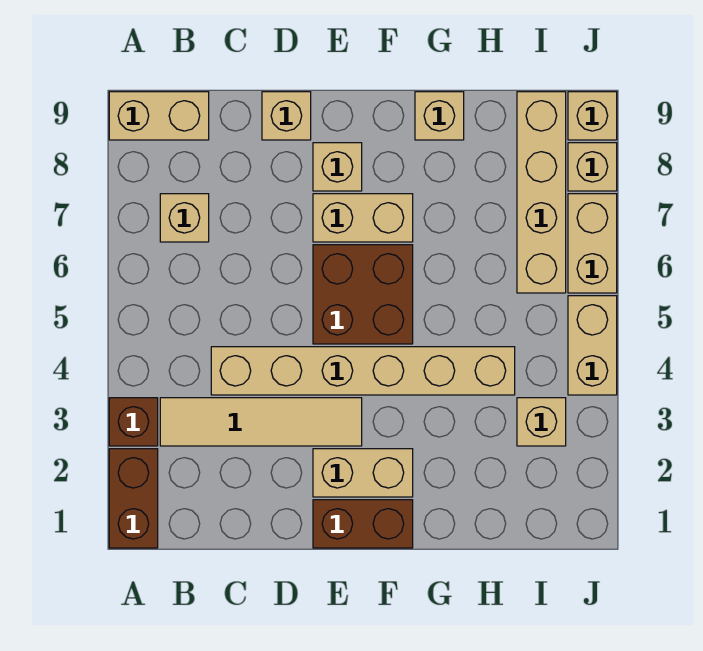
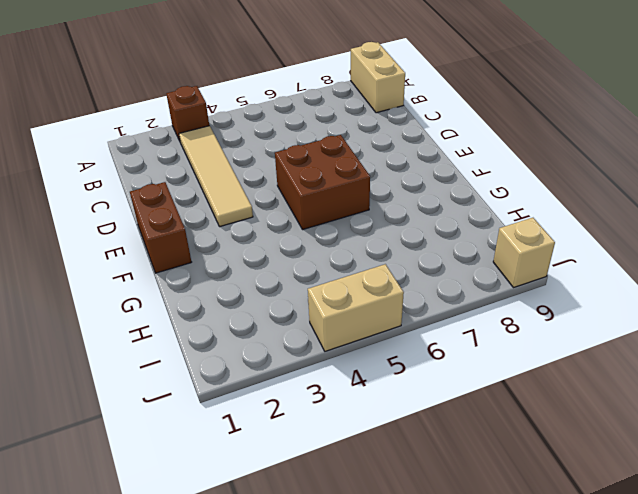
none -> brown brick A1:A2 level 1
none -> tan brick B7 level 1
none -> tan brick C4:H4 level 1

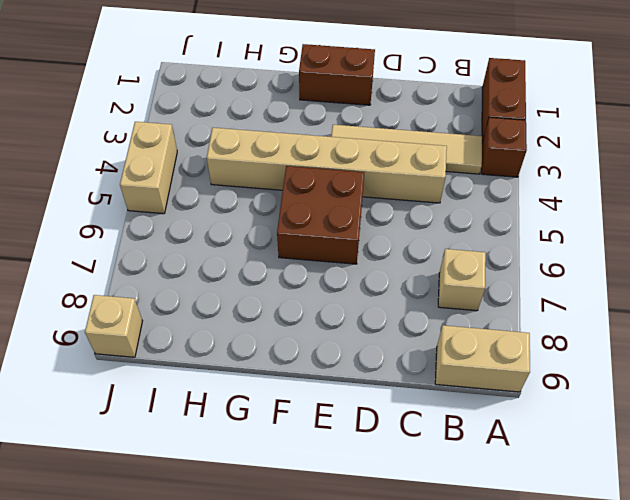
none -> tan brick D9 level 1
none -> tan brick E2:F2 level 1
none -> tan brick E7:F7 level 1

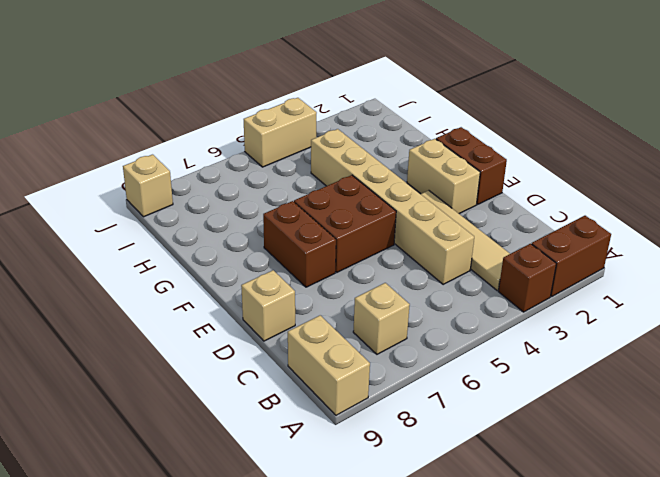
brown brick E7:F7 level 1 -> tan brick E7:F7 level 1
none -> tan brick E8 level 1
none -> tan brick G9 level 1
none -> tan brick I3 level 1

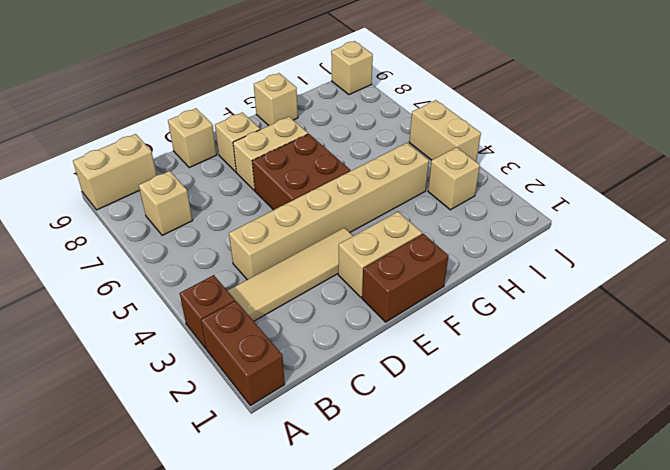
none -> tan brick I6:I9 level 1
none -> tan brick J6:J7 level 1
none -> tan brick J8 level 1

